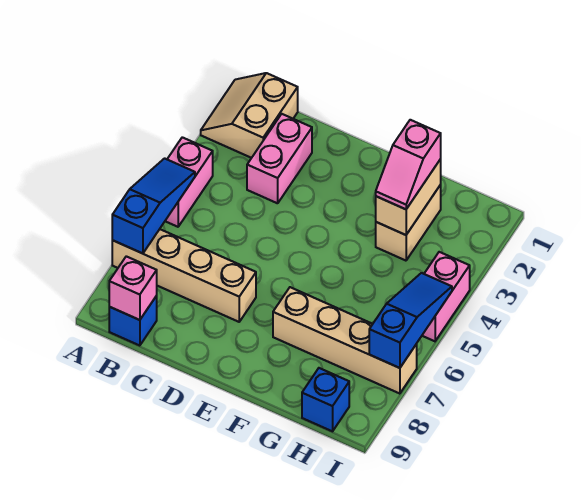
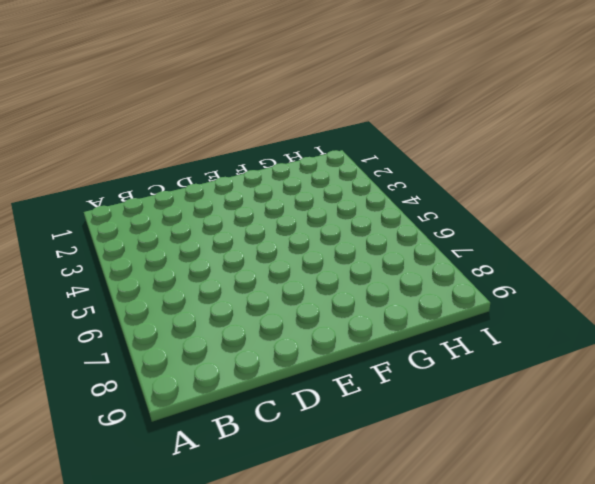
none -> tan slope A1:B2 level 1 top B
none -> pink brick A4:A5 level 1
none -> tan brick A7:D7 level 1

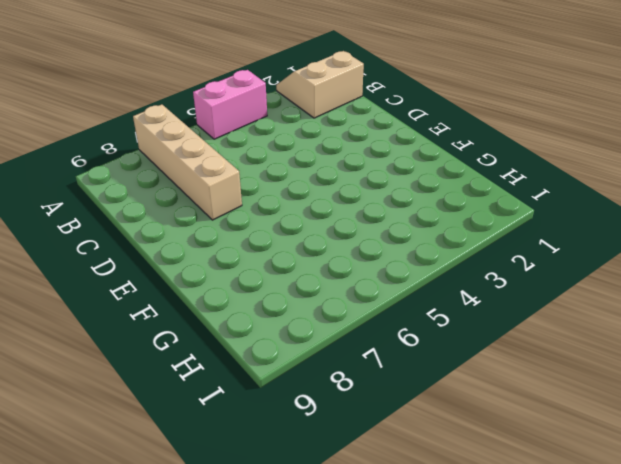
none -> blue brick B9 level 1
none -> pink brick C2:C3 level 1
none -> tan brick F7:I7 level 1

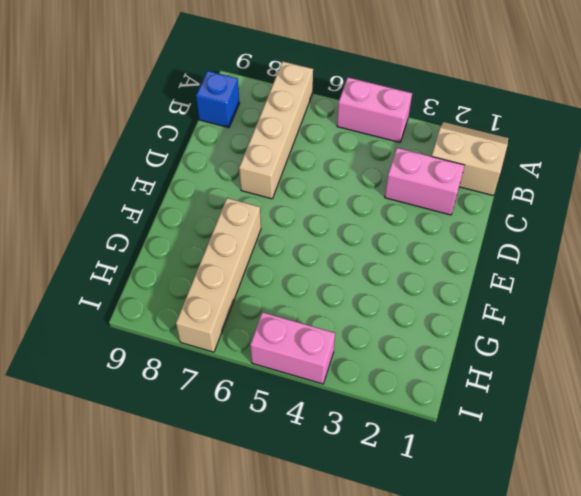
none -> tan brick G2:G3 level 1
none -> blue brick H9 level 1
none -> blue slope A5:A7 level 2 top 7

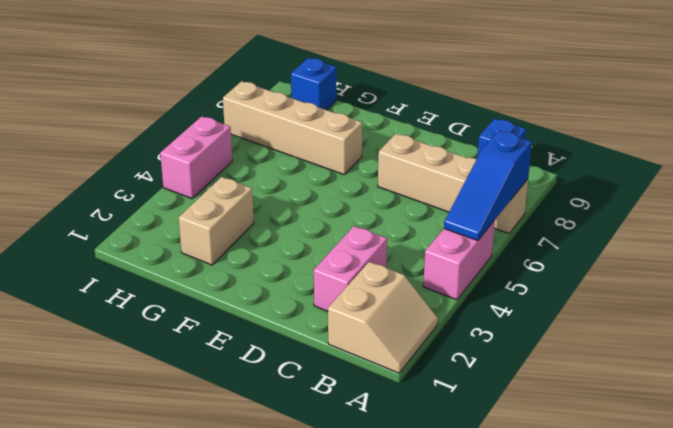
none -> pink brick B9 level 2
none -> tan brick G2:G3 level 2
none -> blue slope I5:I7 level 2 top 7

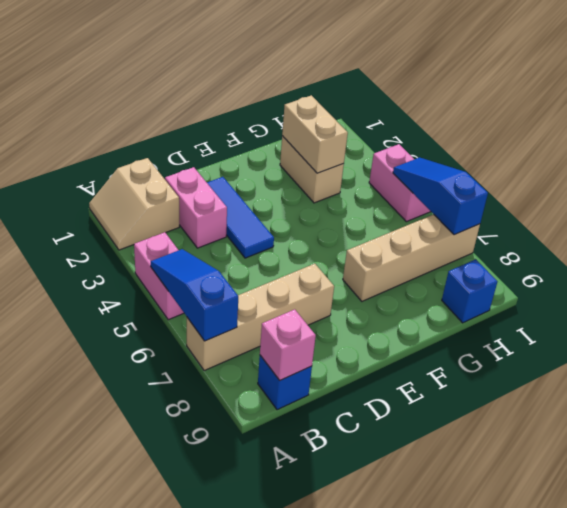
blue tile D2:D4 level 1 -> none
none -> pink slope G2:G3 level 3 top 2

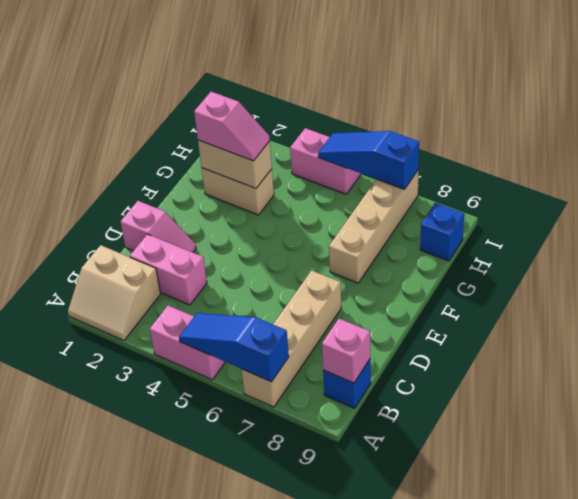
pink slope D1:D2 level 1 top 1 -> none

